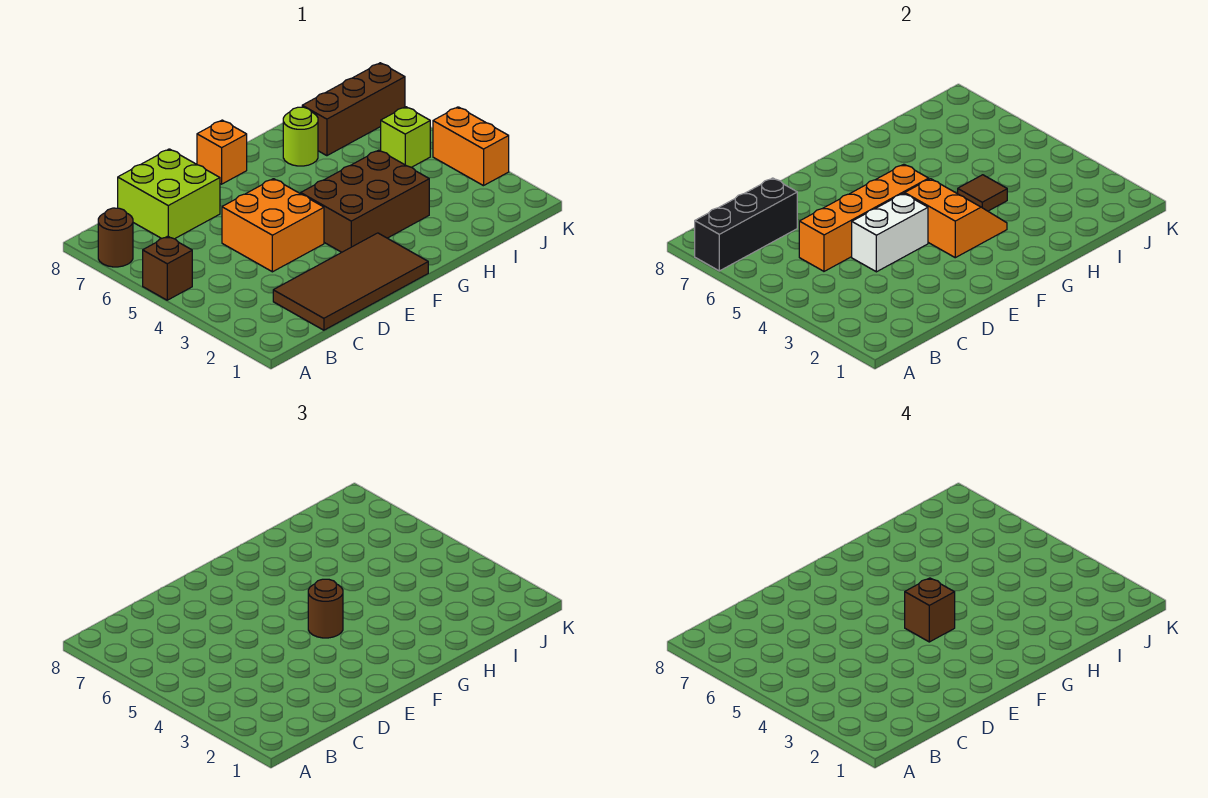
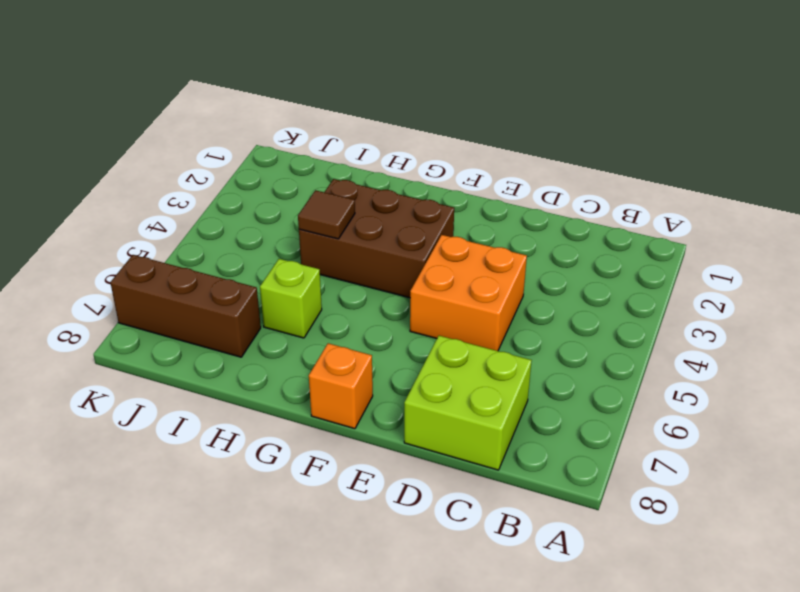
lime brick H6 level 1 -> lime brick J5 level 1
none -> brown brick A5 level 1
none -> brown round brick A7 level 1
none -> brown tile C1:F2 level 1

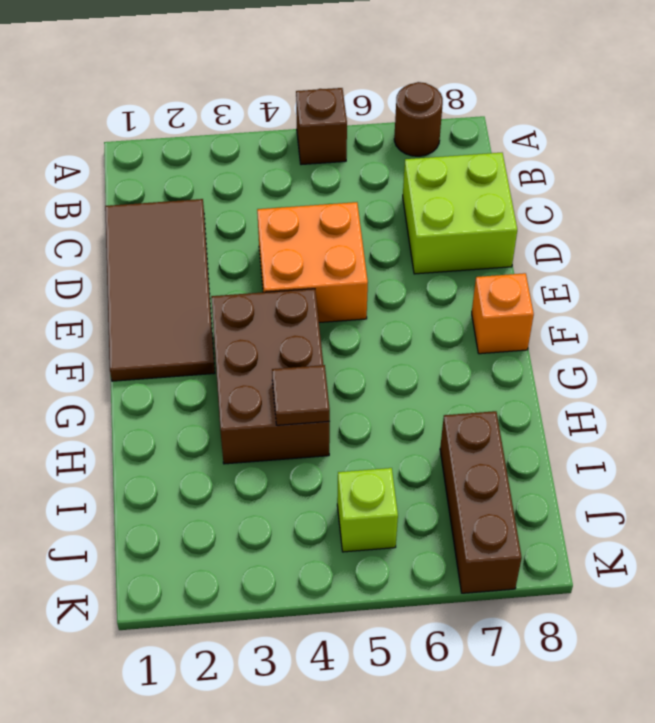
none -> lime round brick H7 level 1
none -> orange brick K3:K4 level 1
none -> black brick A7:C7 level 2

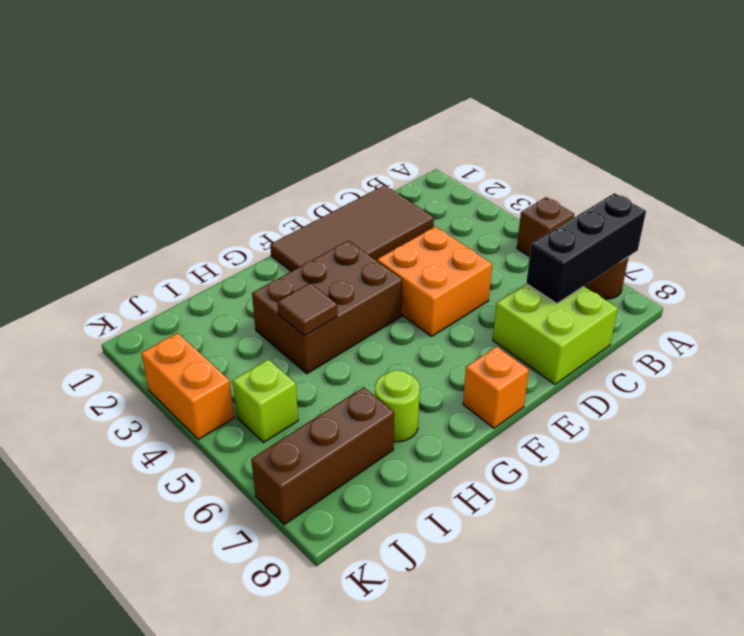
none -> orange brick C5:F5 level 2
none -> white brick D4:E4 level 2
none -> orange slope F3:G4 level 2 top F

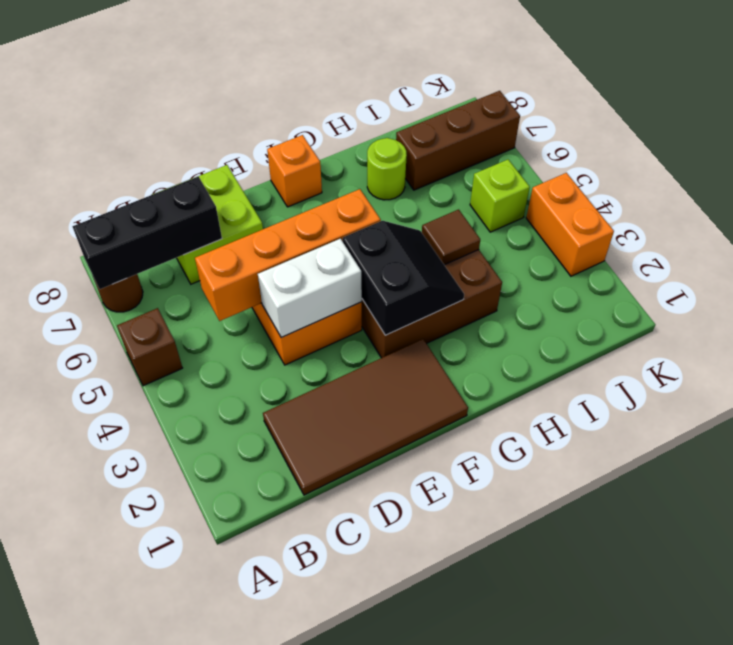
black slope F3:G4 level 2 top F -> orange slope F3:G4 level 2 top F
none -> brown round brick F4 level 3
none -> brown brick F4 level 4

